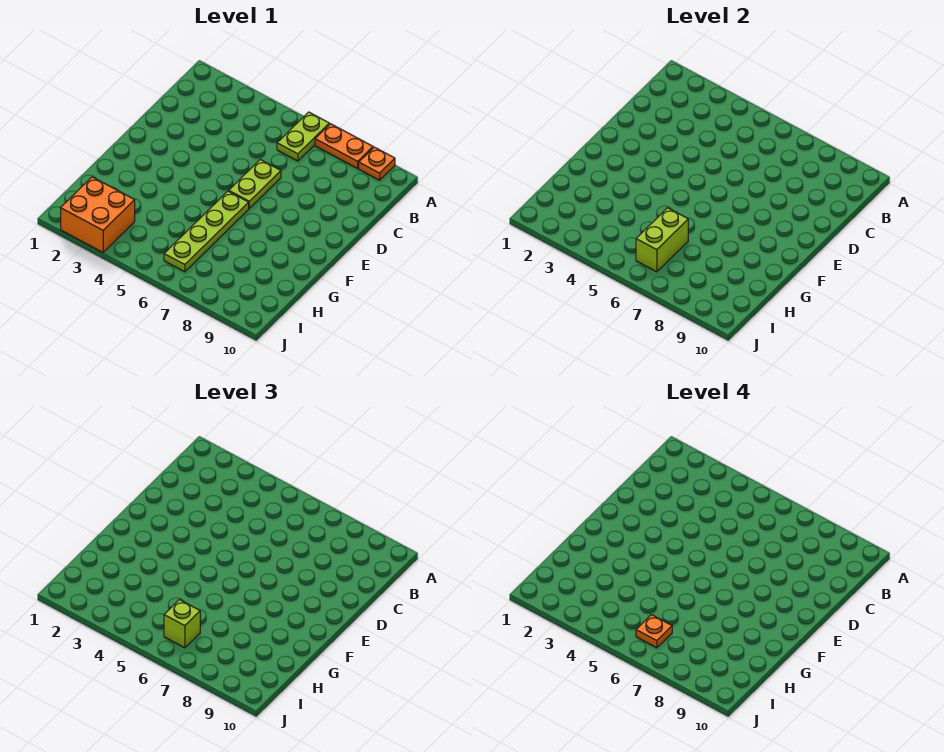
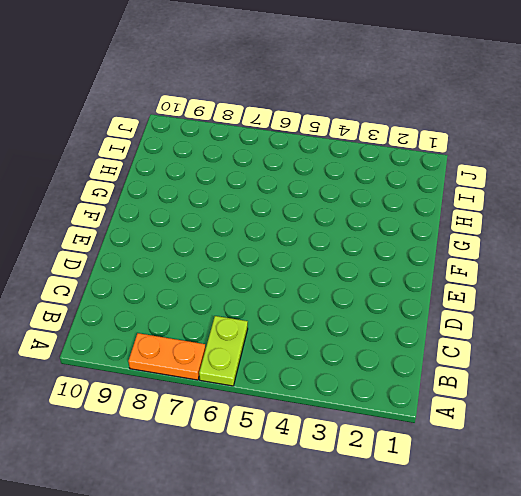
none -> orange plate A9 level 1
none -> lime plate D6:E6 level 1

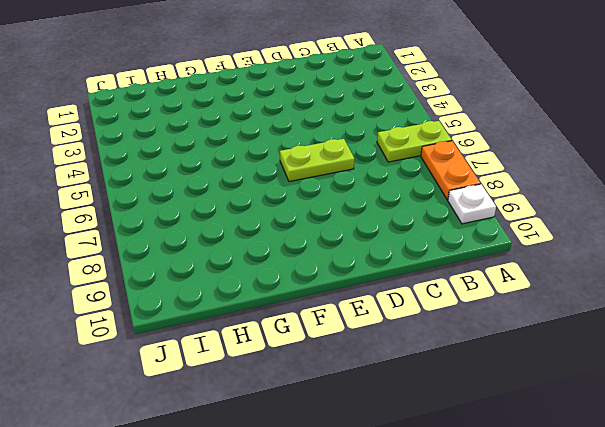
white plate A9 level 1 -> orange plate A9 level 1
none -> lime plate F6:I6 level 1
none -> orange brick I2:J3 level 1

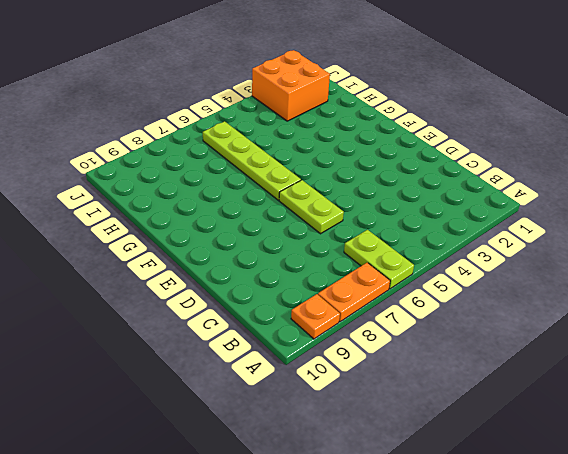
none -> lime brick H6:I6 level 2
none -> lime brick I6 level 3

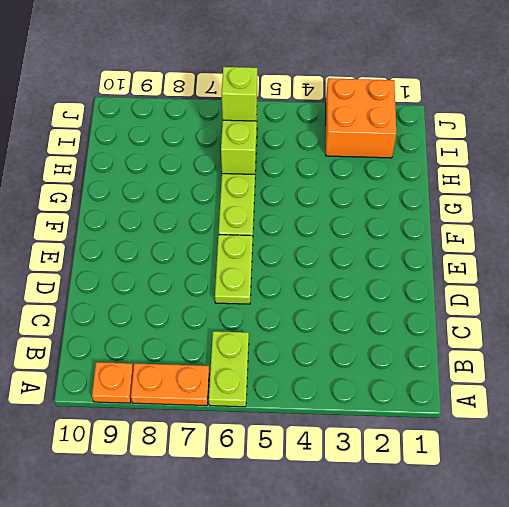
none -> orange plate I6 level 4

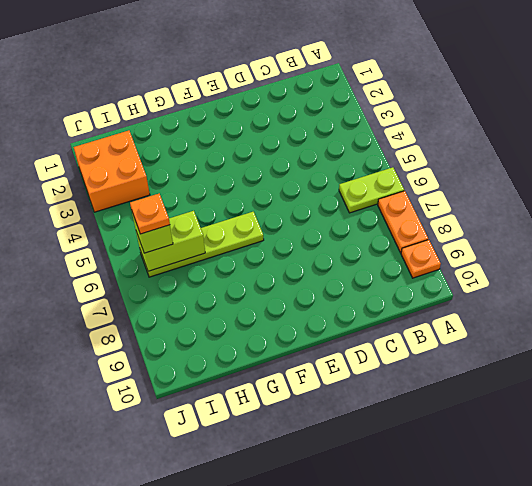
none -> lime plate D6:E6 level 1

